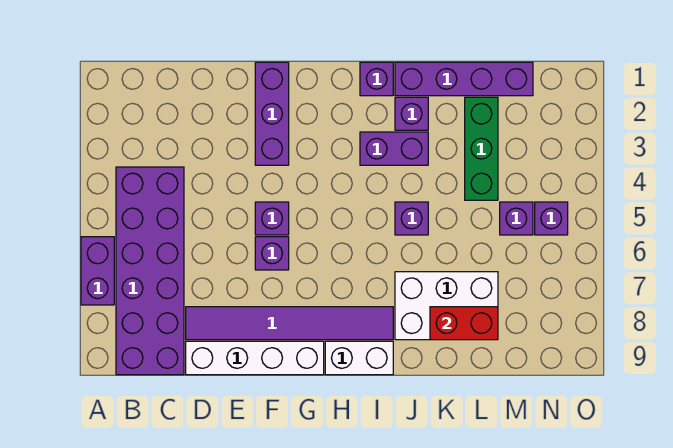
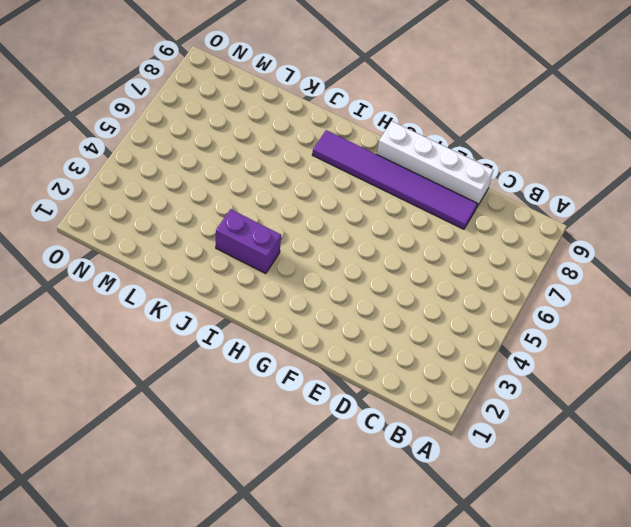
none -> purple brick A6:A7 level 1
none -> purple brick B4:C9 level 1
none -> purple brick F1:F3 level 1

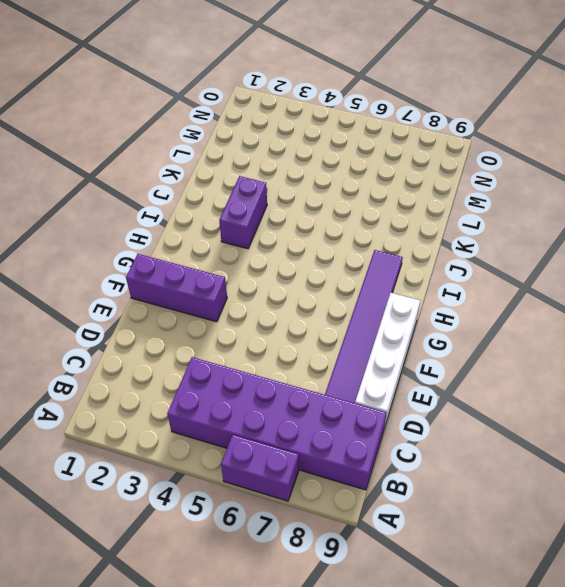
none -> purple brick F5 level 1
none -> purple brick F6 level 1
none -> white brick H9:I9 level 1

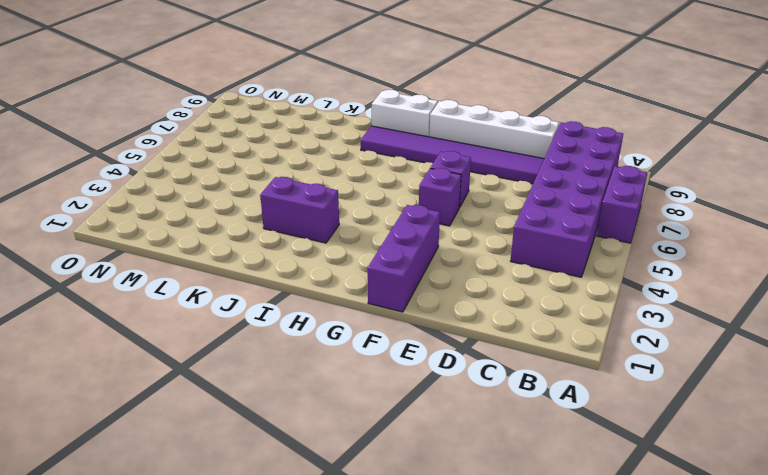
none -> purple brick I1 level 1
none -> purple brick J1:M1 level 1
none -> purple brick J2 level 1

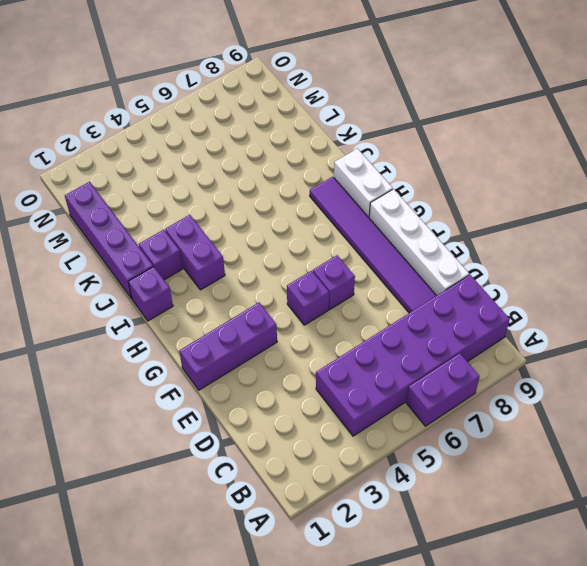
none -> purple brick J5 level 1
none -> white brick J7:L8 level 1
none -> green brick L2:L4 level 1

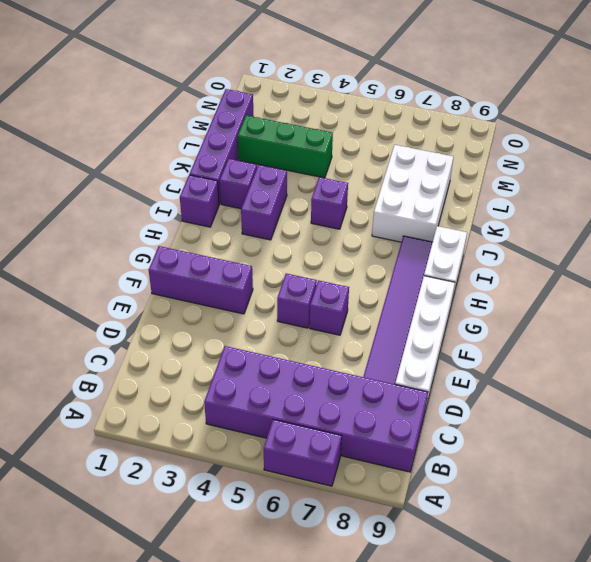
none -> purple brick M5 level 1
none -> purple brick N5 level 1
none -> red brick K8:L8 level 2

